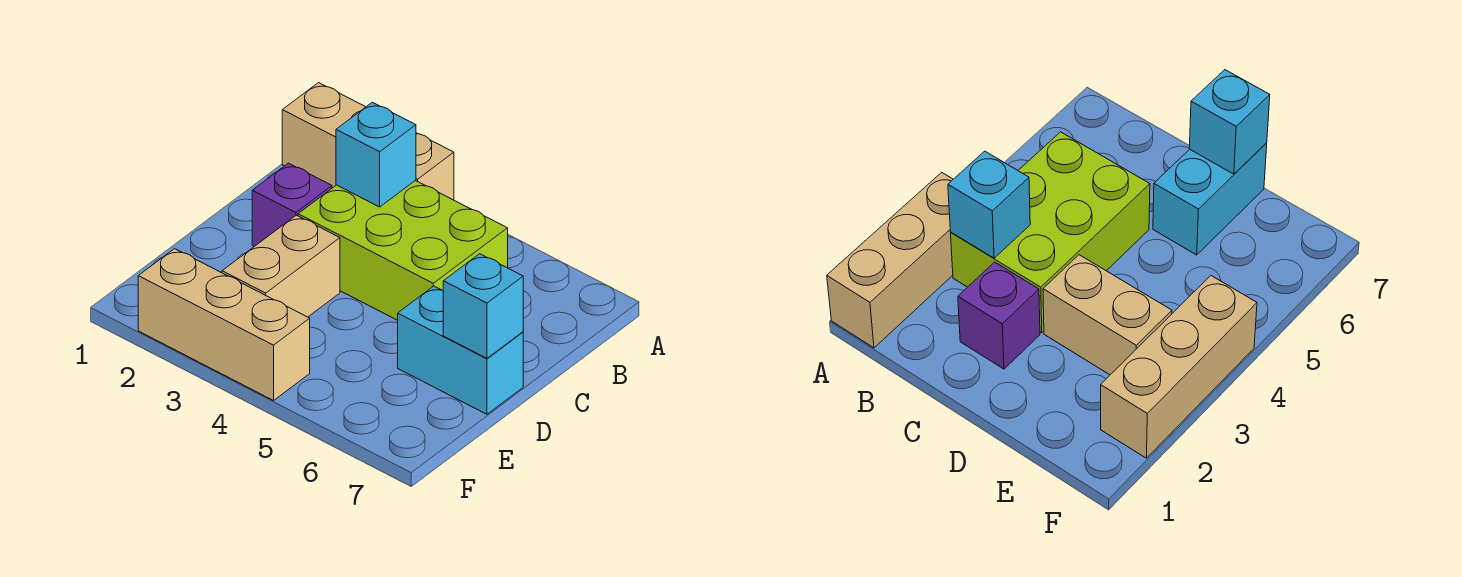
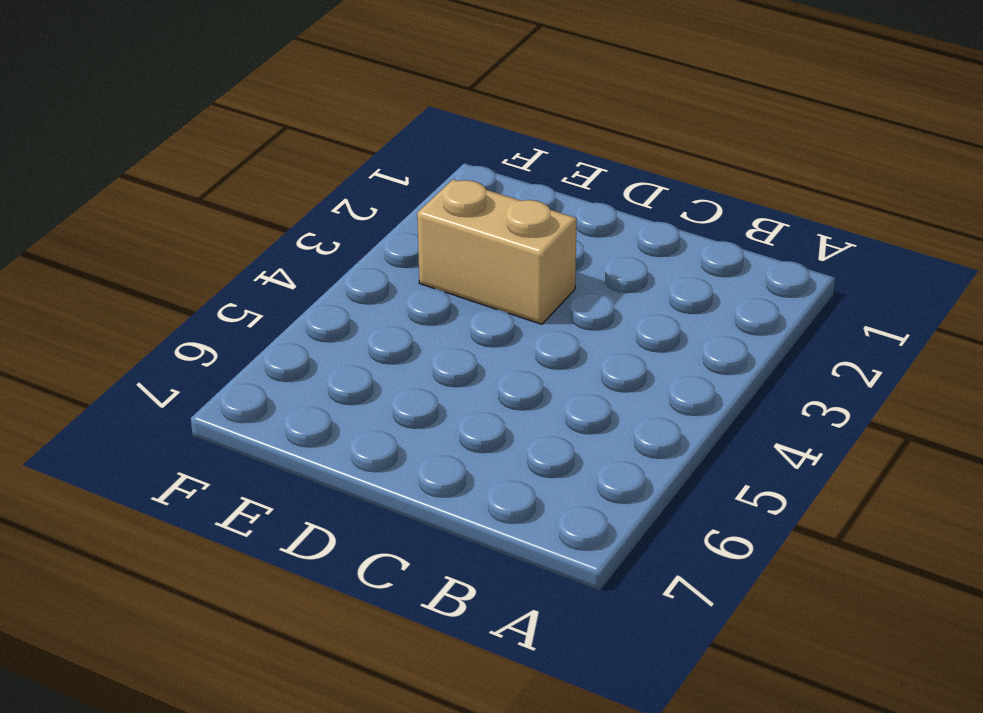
none -> tan brick A1:A3 level 1
none -> lime brick B3:C5 level 1

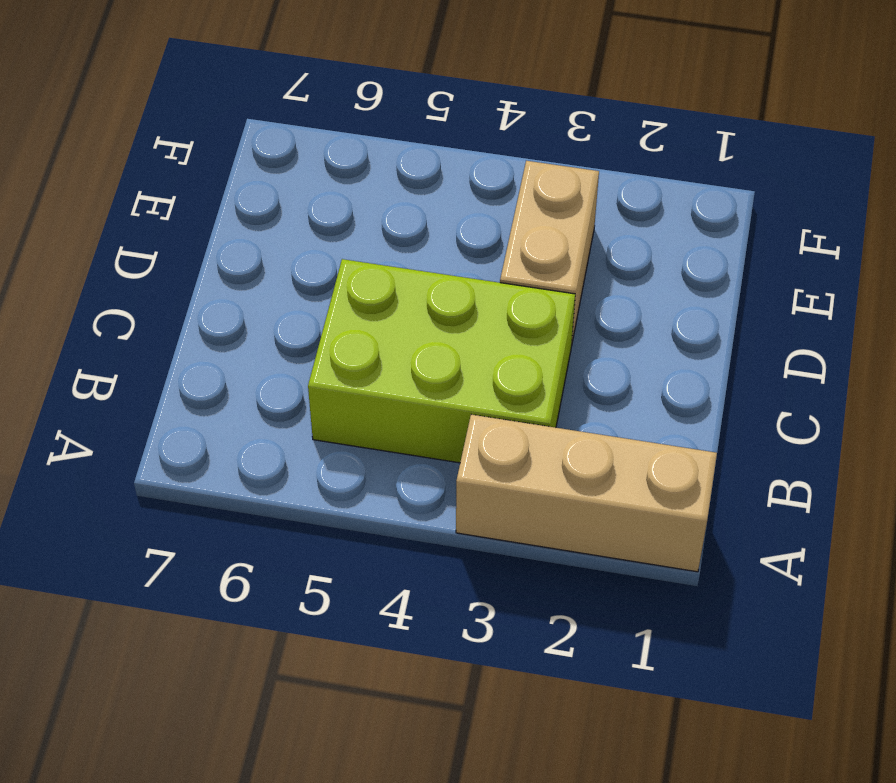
none -> purple brick C2 level 1
none -> cyan brick D6:D7 level 1

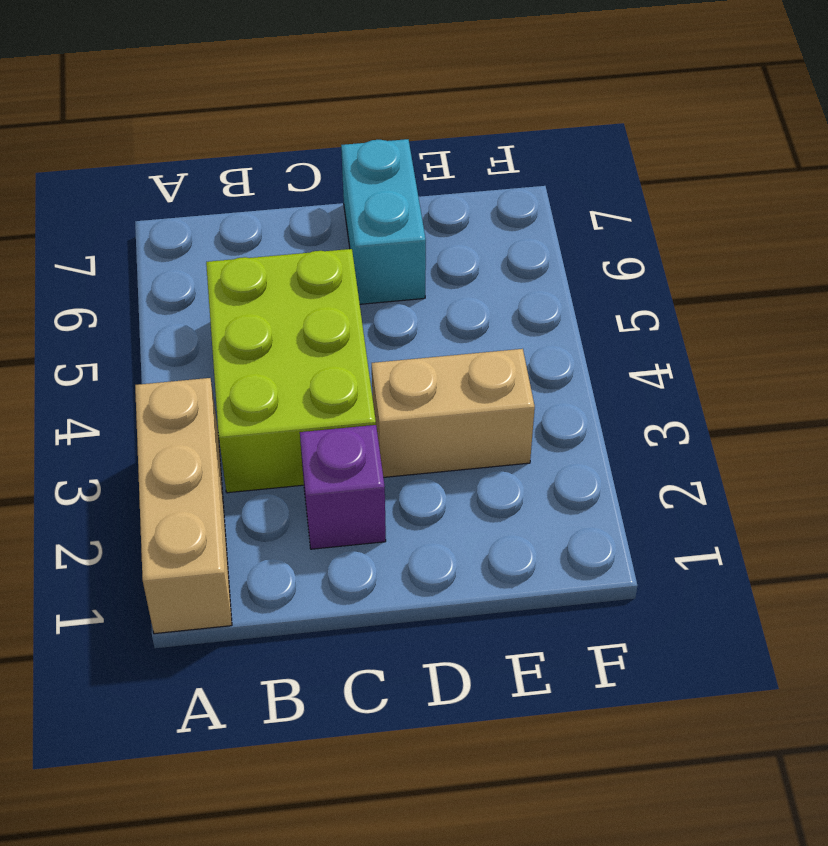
none -> tan brick F2:F4 level 1
none -> cyan brick B3 level 2

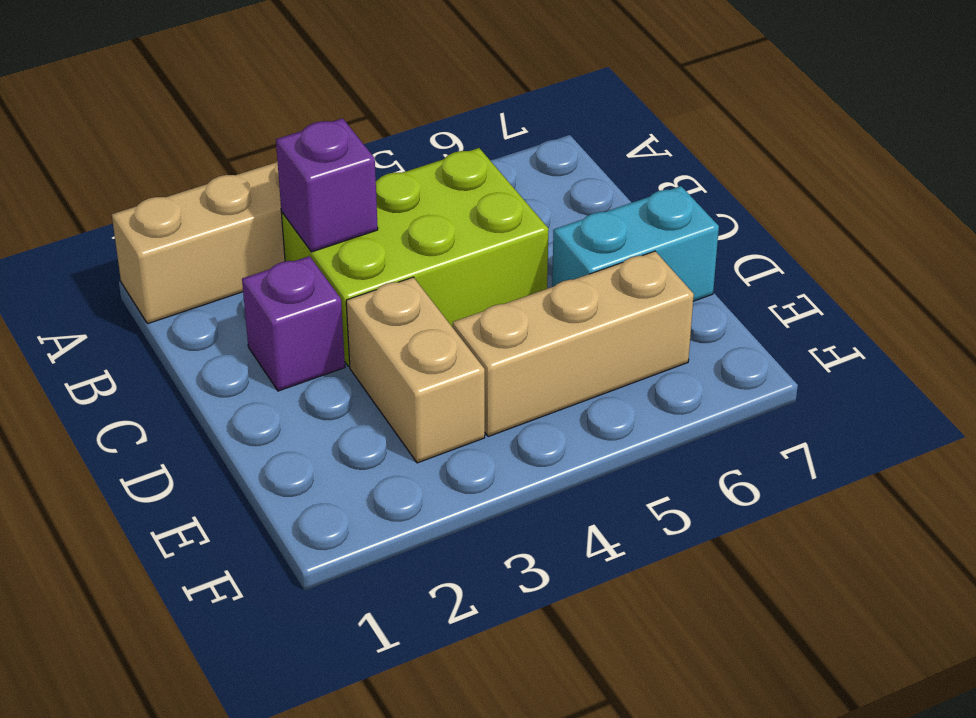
purple brick B3 level 2 -> cyan brick B3 level 2
tan brick E4:E6 level 1 -> tan brick F2:F4 level 1
none -> cyan brick D7 level 2

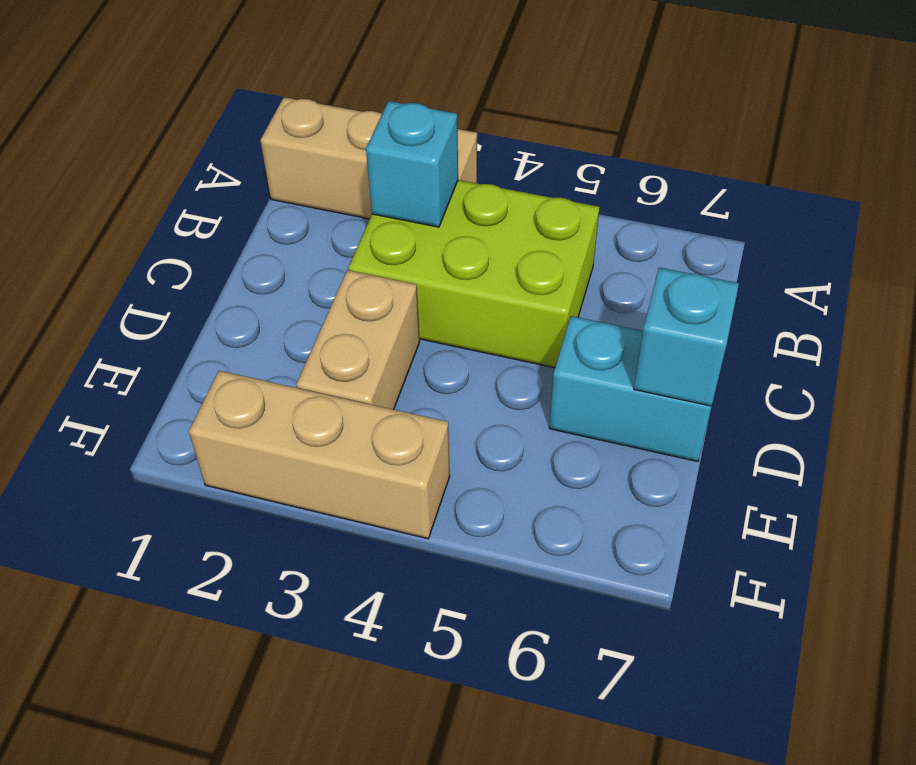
none -> purple brick C2 level 1

